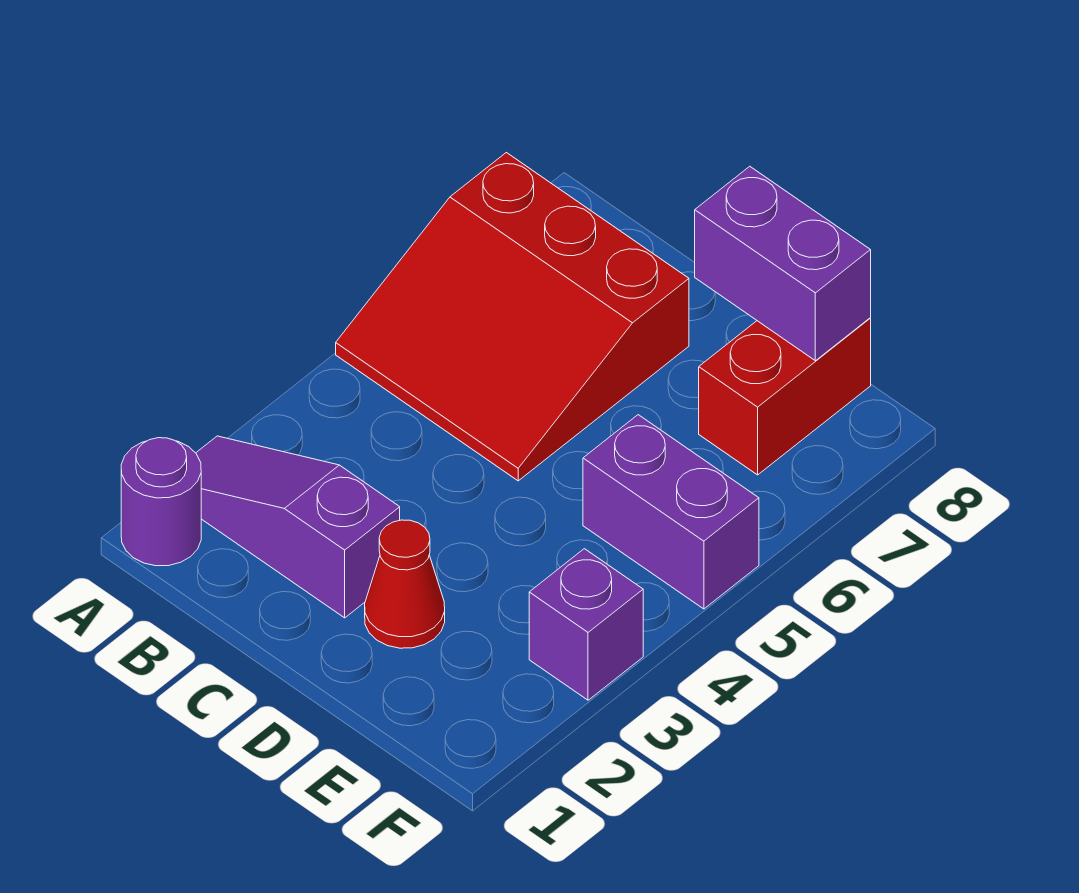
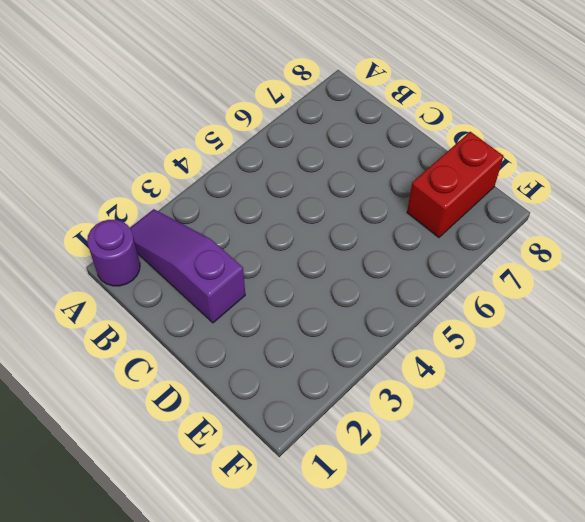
none -> red slope A5:C7 level 1 top 7
none -> red cone D2 level 1

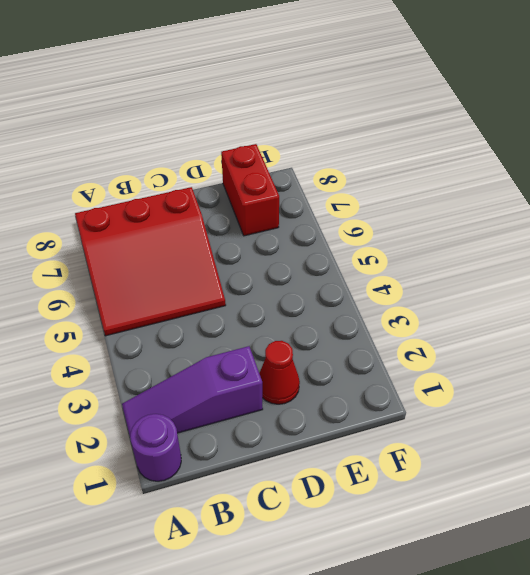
none -> purple brick E5:F5 level 1
none -> purple brick F3 level 1

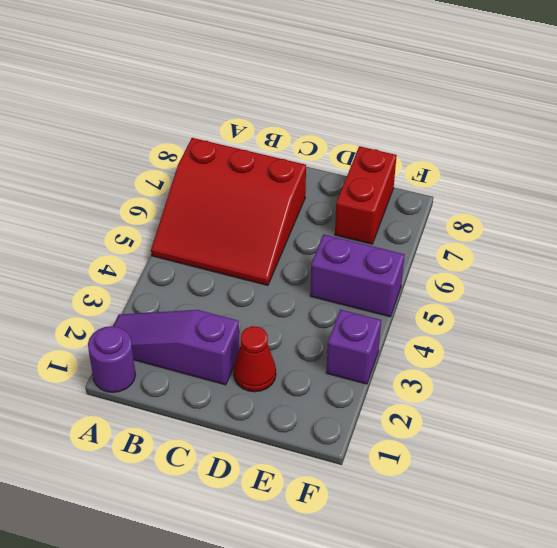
none -> purple brick D8:E8 level 2

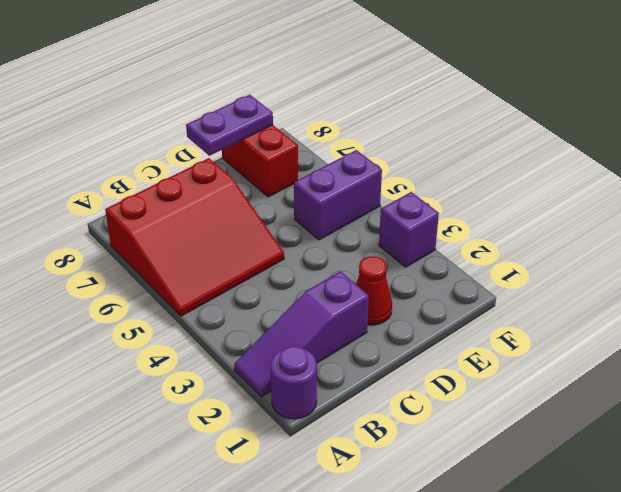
purple plate D8:E8 level 2 -> purple brick D8:E8 level 2

